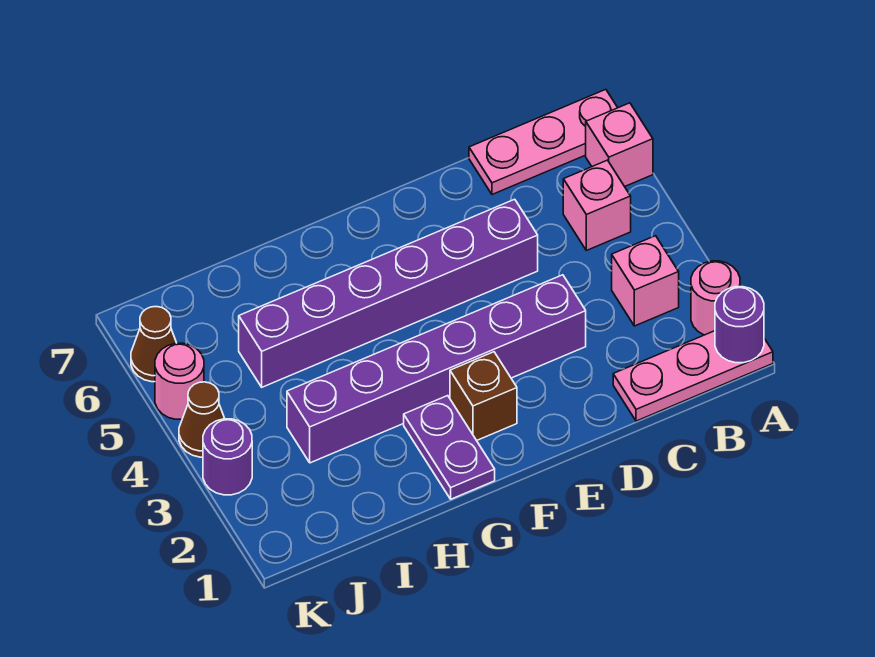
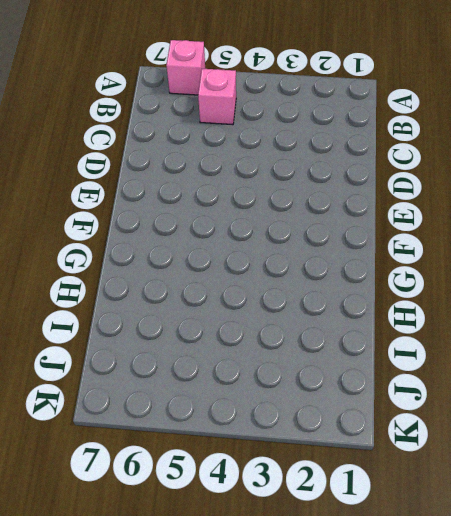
none -> pink plate A1:C1 level 1
none -> pink round brick A2 level 1
none -> pink plate A7:C7 level 1

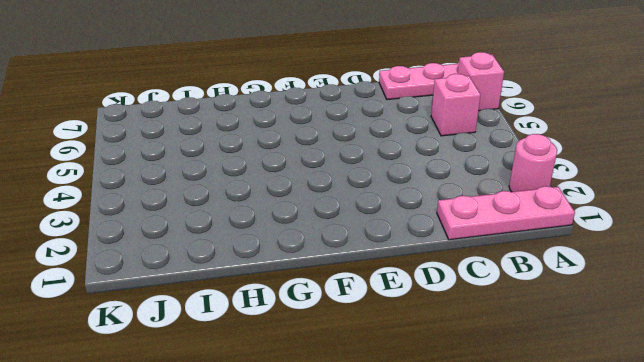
none -> pink brick B3 level 1
none -> purple brick D3:I3 level 1
none -> purple brick D5:I5 level 1

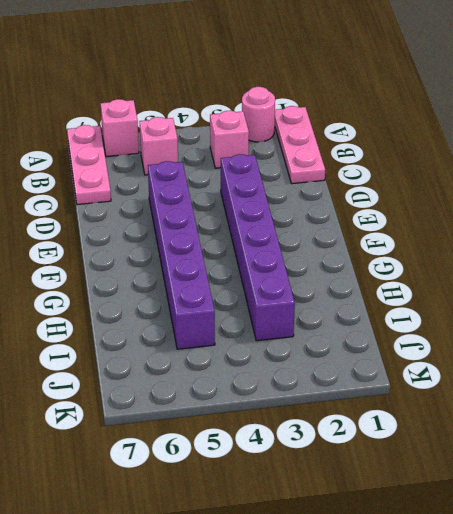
none -> brown brick F2 level 1
none -> purple plate G1:G2 level 1
none -> purple round brick K3 level 1

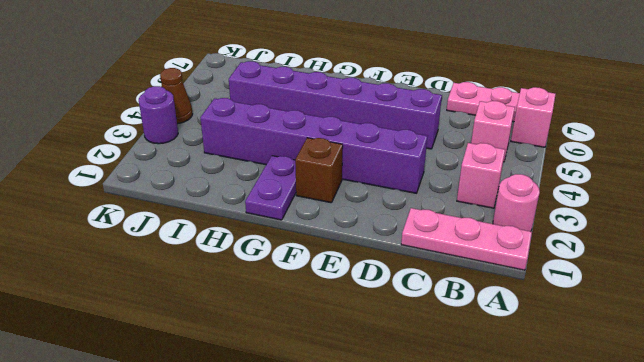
none -> pink round brick K5 level 1
none -> brown cone K6 level 1
none -> purple round brick A1 level 2

